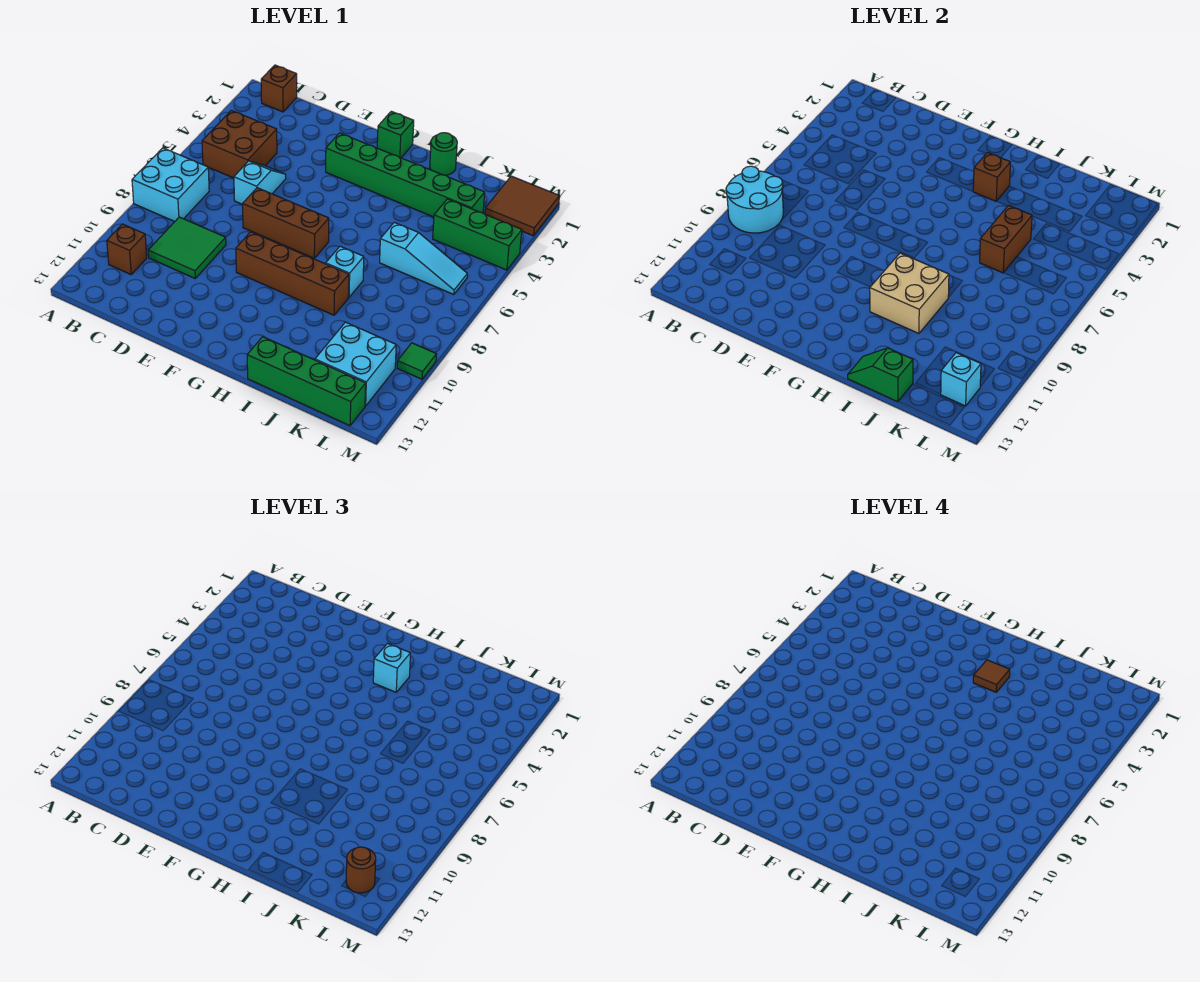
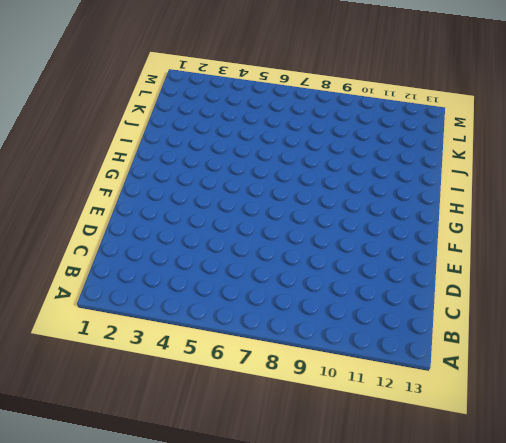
none -> cyan brick A7:B8 level 1
none -> brown brick B1 level 1
none -> brown brick B4:C5 level 1

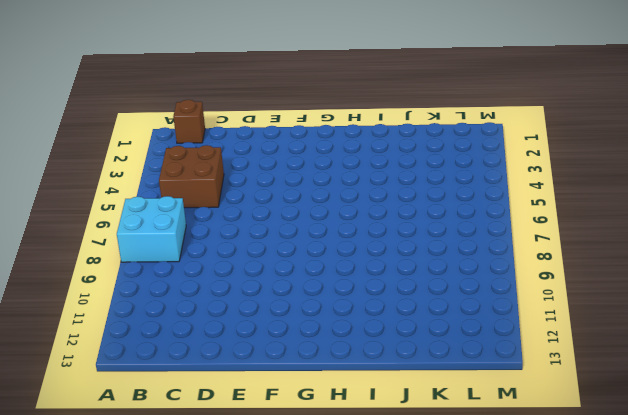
none -> brown brick B11 level 1
none -> green tile C9:D10 level 1
none -> cyan slope D5:D6 level 1 top 6

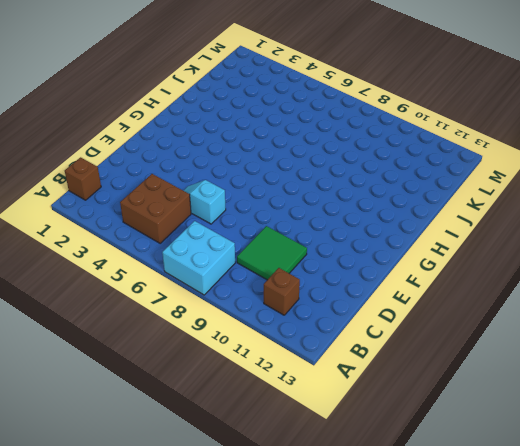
none -> brown brick E7:G7 level 1
none -> green brick F3:K3 level 1
none -> brown brick F9:I9 level 1

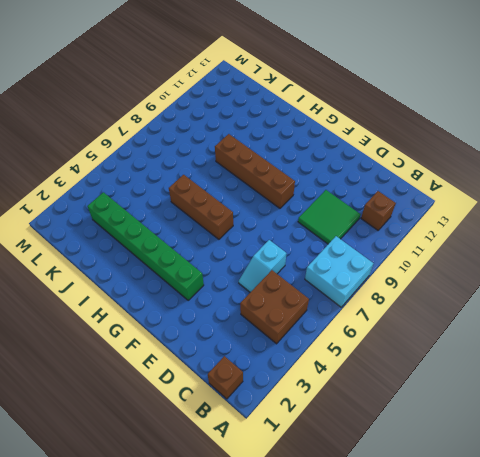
brown brick G6:I6 level 1 -> brown brick E7:G7 level 1
none -> green brick G1 level 1
none -> green round brick I1 level 1
none -> cyan brick I8 level 1

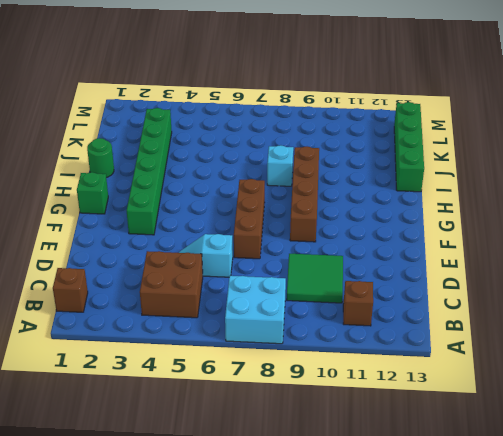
none -> cyan slope J6:L6 level 1 top J
none -> green brick K4:M4 level 1
none -> cyan brick K11:L12 level 1

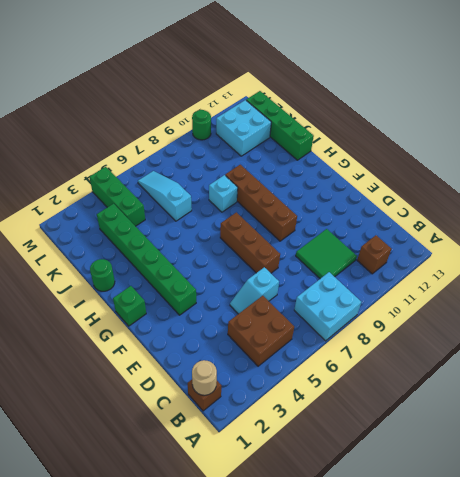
tan round brick B1 level 2 -> none
green round brick M10 level 1 -> green tile M10 level 1
none -> brown tile L1:M2 level 1
none -> cyan round brick A8:B9 level 2
none -> brown brick H3 level 2

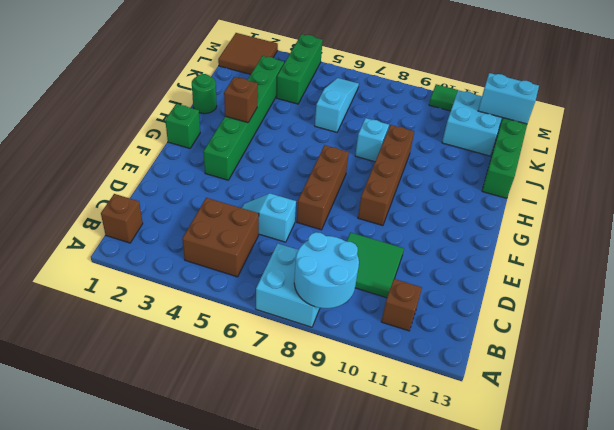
cyan brick L12:L13 level 2 -> cyan brick L12 level 2
none -> tan brick H9:I10 level 2
none -> green slope I13:J13 level 2 top J
none -> brown brick J5:J6 level 2

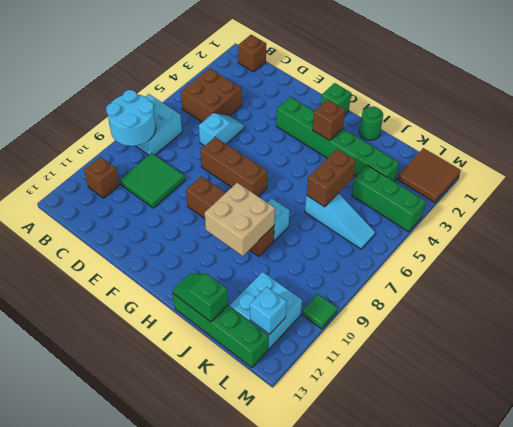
none -> cyan brick H3 level 3
none -> brown round brick L12 level 3
none -> brown tile H3 level 4

